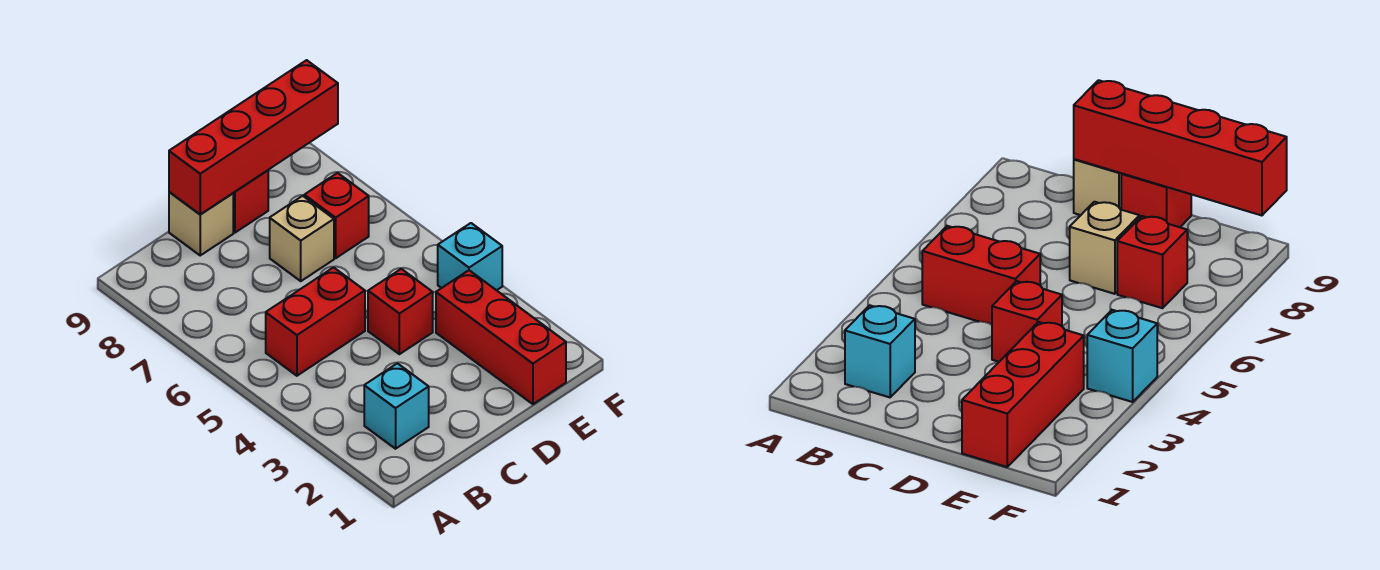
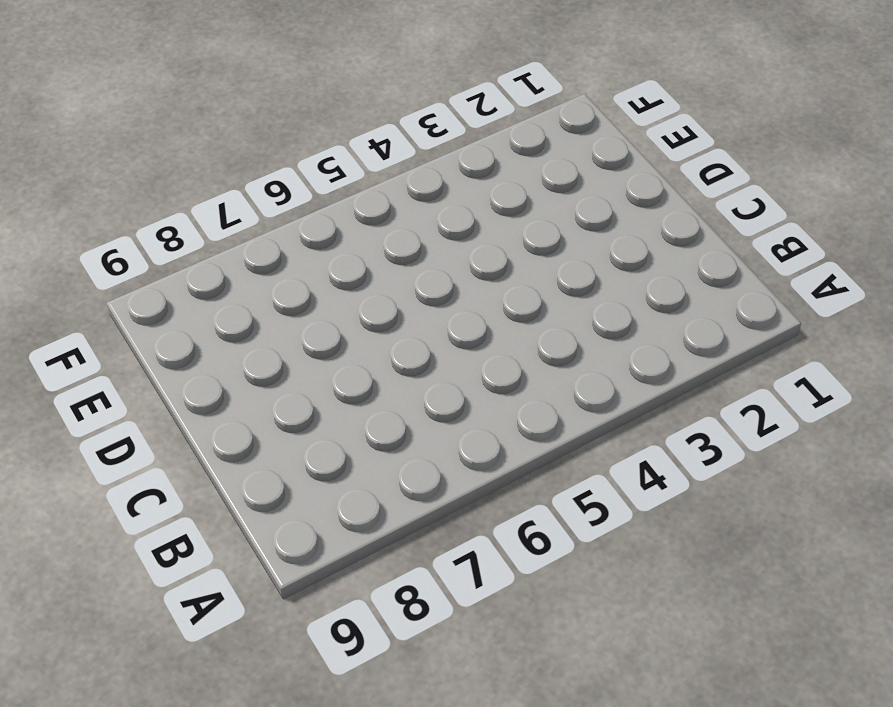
none -> cyan brick B2 level 1
none -> red brick B5:C5 level 1

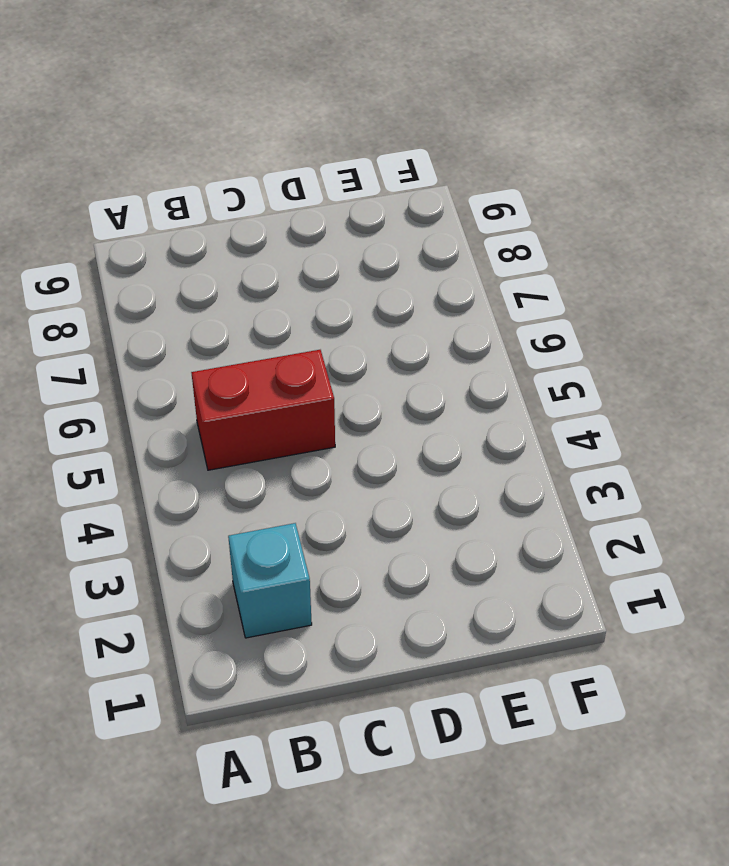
none -> tan brick C9 level 1
none -> red brick D4 level 1

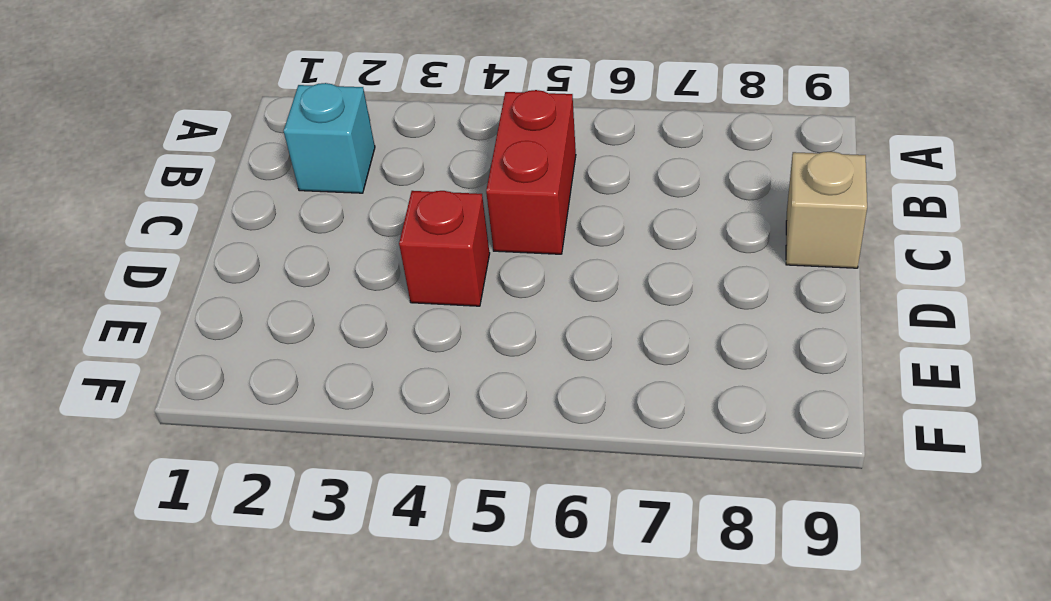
none -> tan brick D7 level 1
none -> red brick D9 level 1

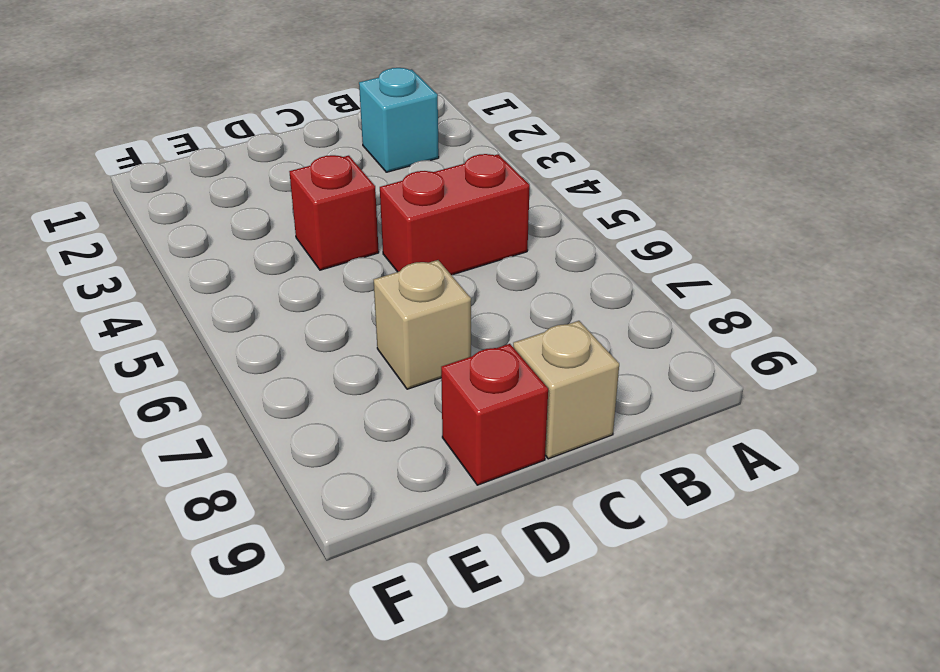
none -> red brick E1:E3 level 1
none -> red brick E7 level 1

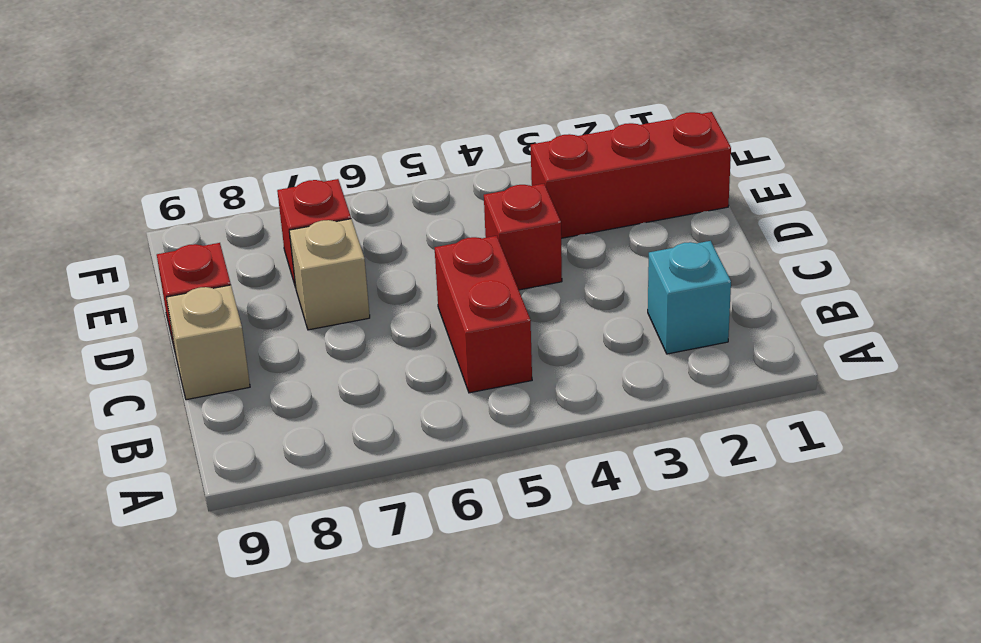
none -> cyan brick F4 level 1
none -> red brick C9:F9 level 2

